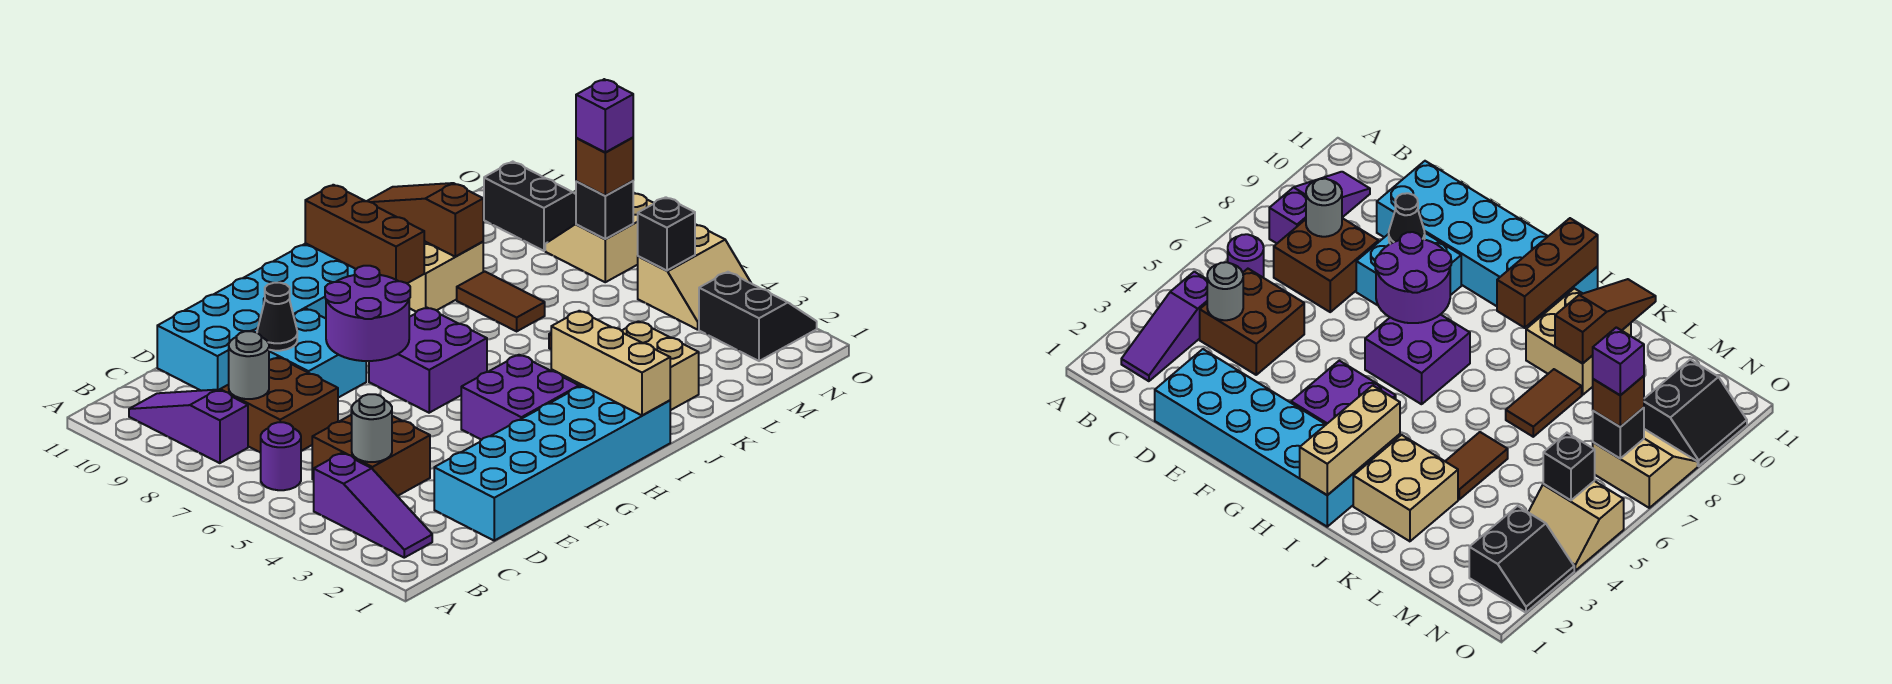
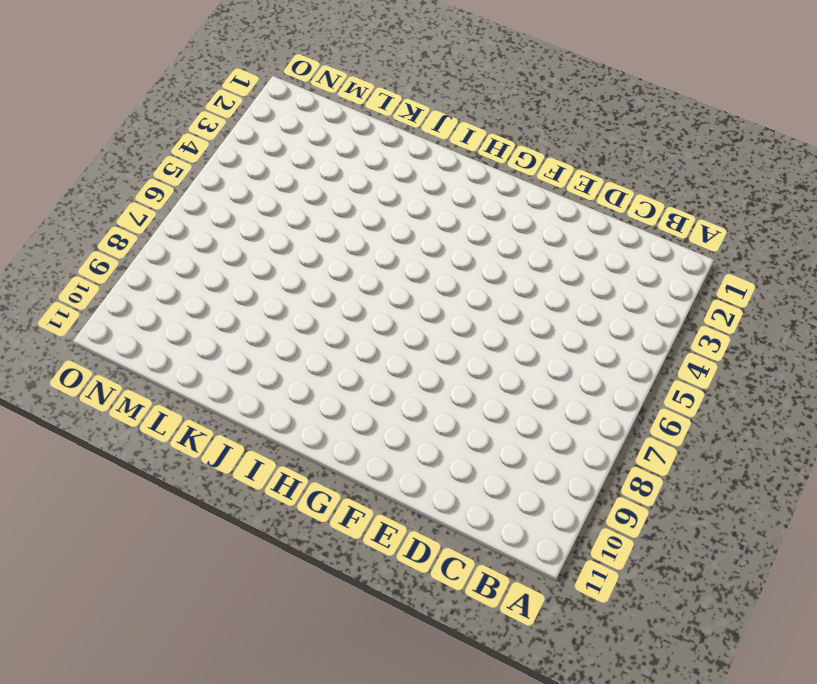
none -> purple slope B2:B4 level 1 top 4
none -> purple round brick B6 level 1
none -> purple slope B8:B10 level 1 top 8

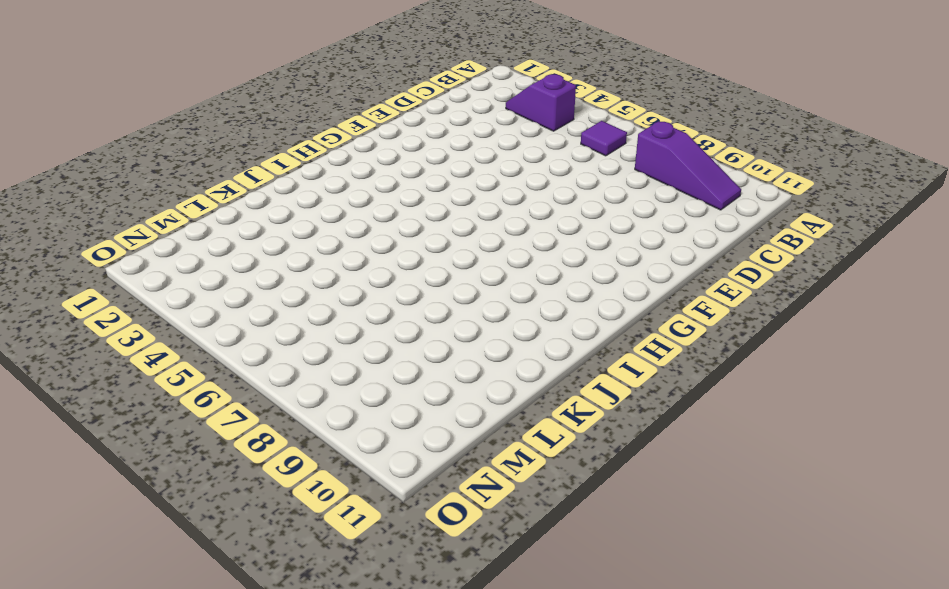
purple slope B3:B4 level 1 top 4 -> purple slope B2:B4 level 1 top 4
purple tile B6 level 1 -> purple round brick B6 level 1
none -> brown brick C4:D5 level 1
none -> brown brick C7:D8 level 1
none -> cyan brick D1:I2 level 1

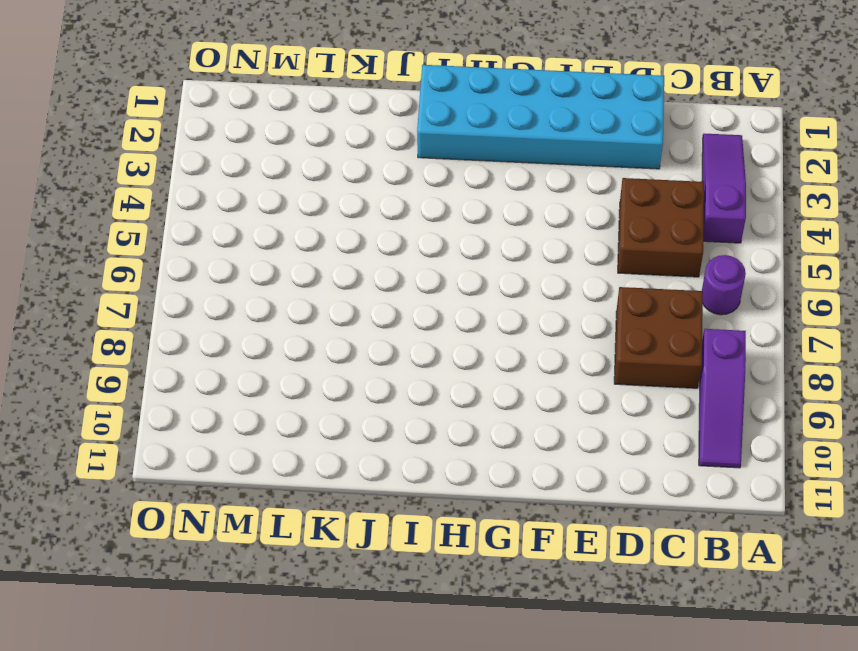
none -> cyan brick D10:I11 level 1
none -> cyan brick E8:F9 level 1
none -> purple brick G3:H4 level 1

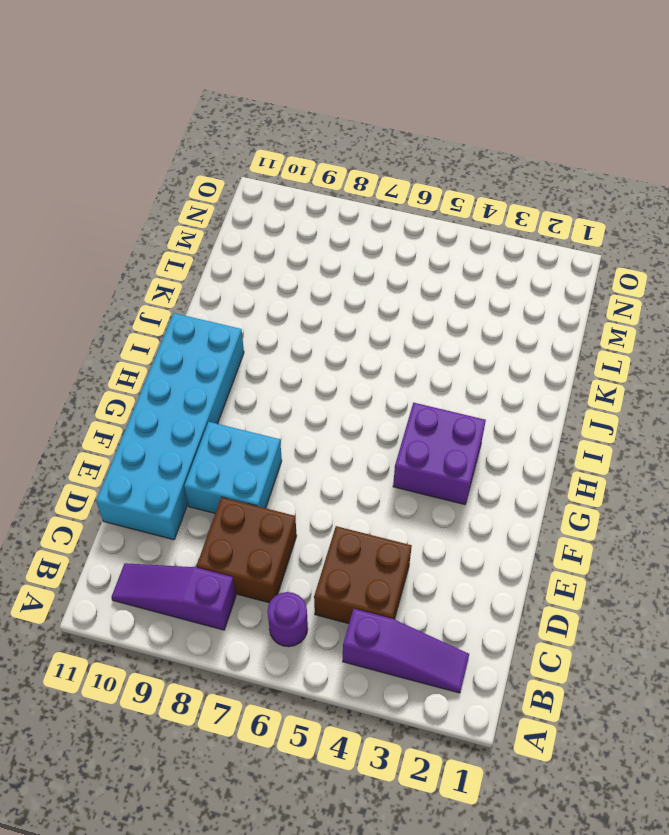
none -> cyan brick D1:I2 level 1
none -> purple brick G6:H7 level 1
none -> tan brick J2:K3 level 1

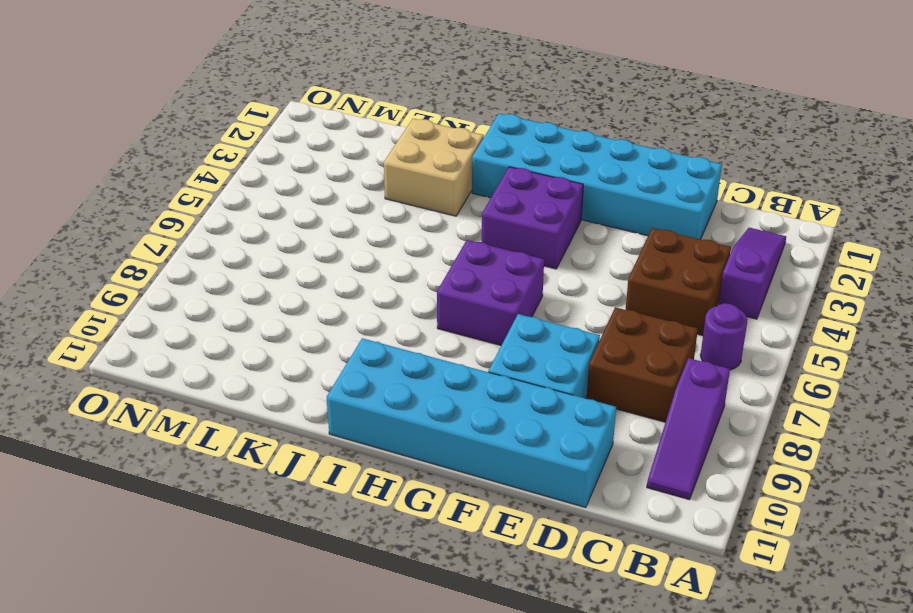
none -> tan brick J9:K10 level 1
none -> brown tile K4:K5 level 1
none -> brown tile K7:K8 level 1

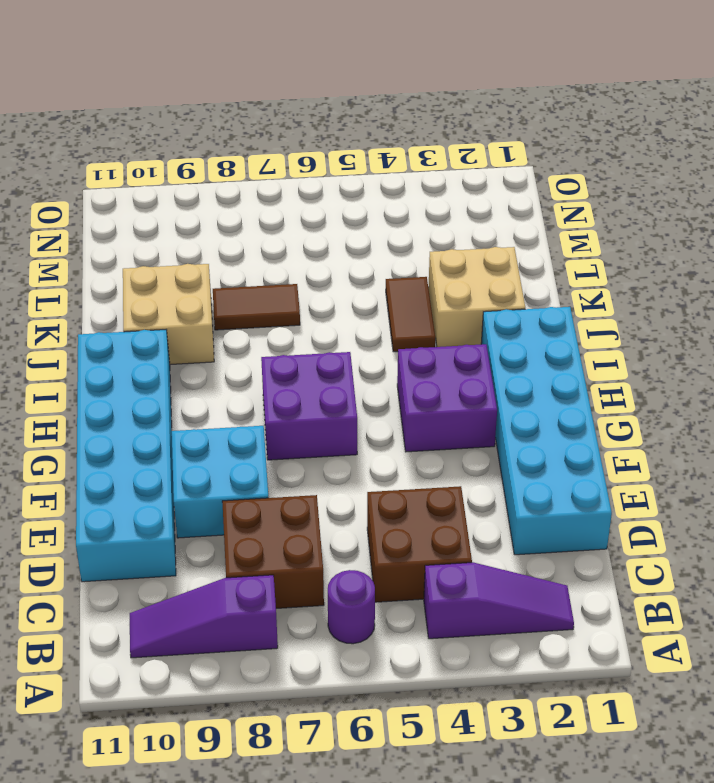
brown tile J4:K4 level 1 -> brown tile K4:K5 level 1
none -> black slope N2:O3 level 1 top N
none -> tan slope N4:O5 level 1 top 5
none -> tan slope N7:O8 level 1 top 7

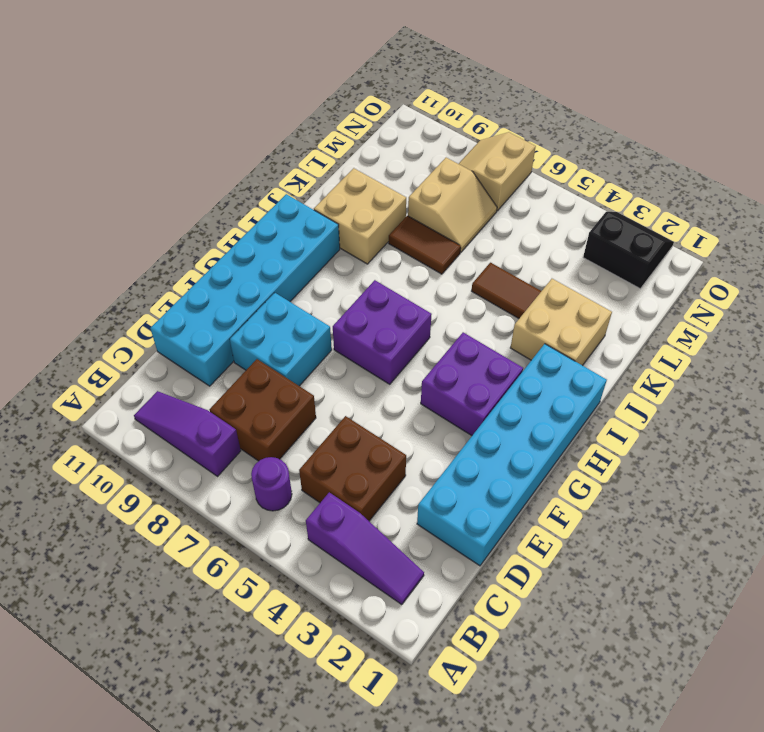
tan slope L7:M8 level 1 top 8 -> tan slope N4:O5 level 1 top 5
none -> black slope N9:O10 level 1 top N
none -> grey round brick C4 level 2
none -> grey round brick C8 level 2

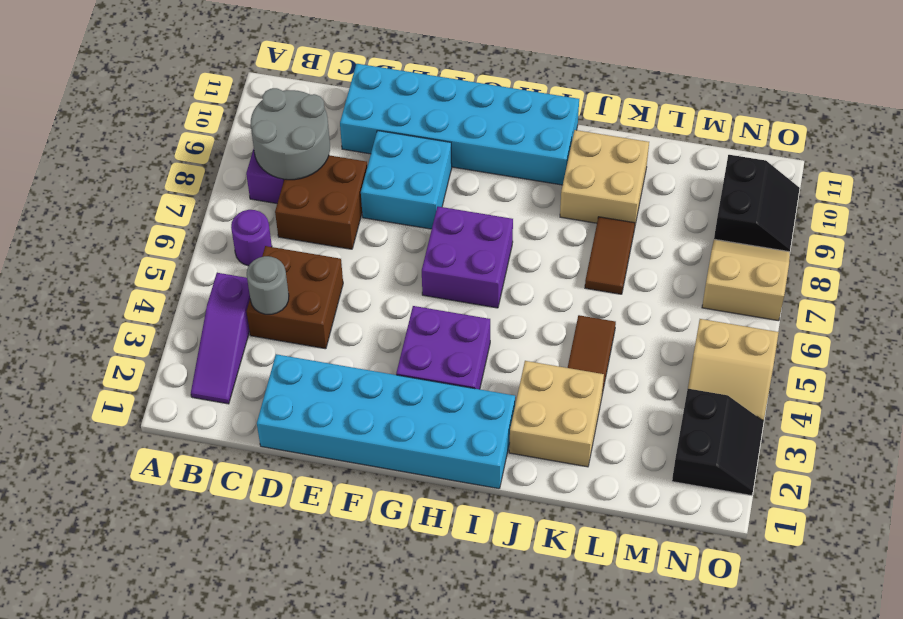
grey round brick B8:C9 level 2 -> grey round brick C8 level 2
none -> black cone E9 level 2
none -> purple round brick F7:G8 level 2
none -> tan brick I1:I3 level 2

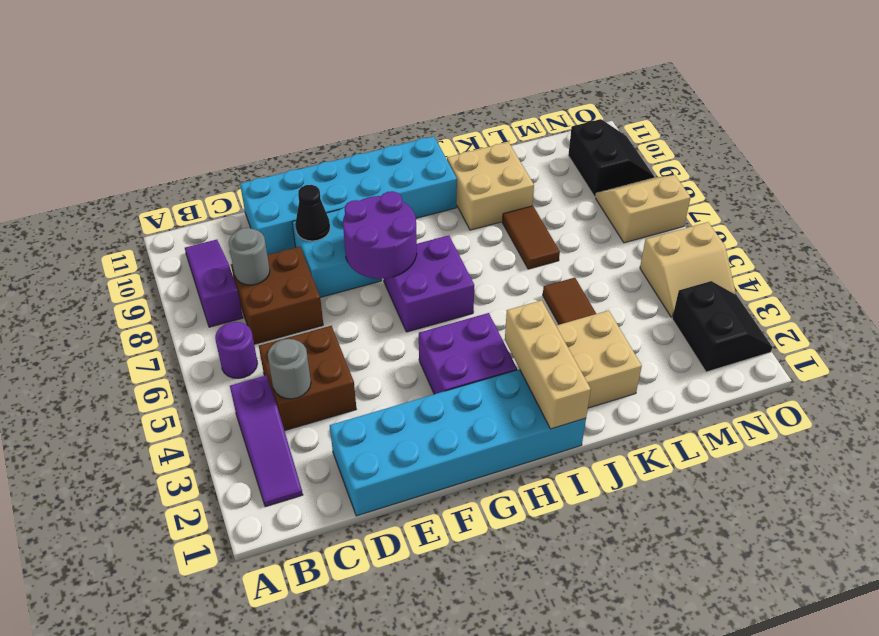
none -> brown brick I9:I11 level 2
none -> brown slope K9:K11 level 2 top 9
none -> black brick N5 level 2

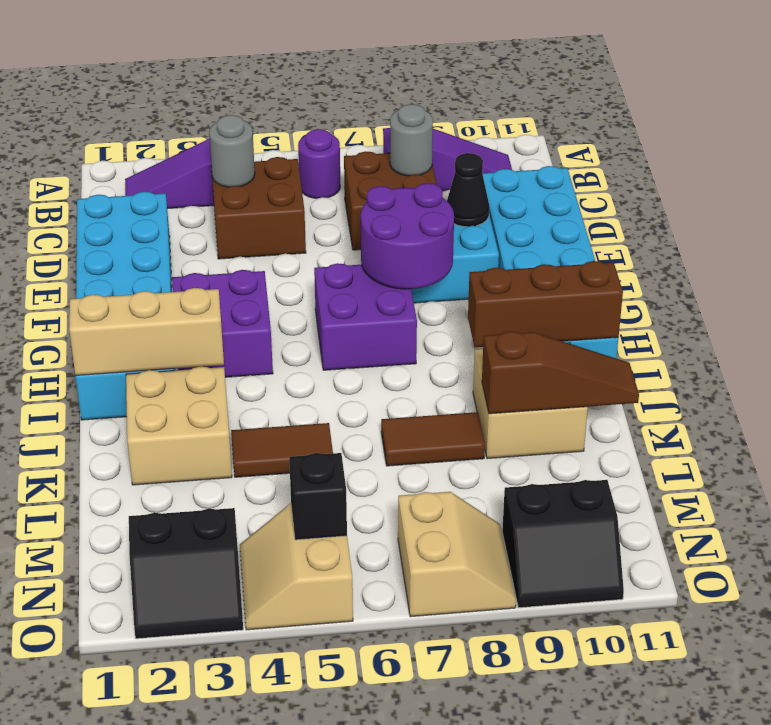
none -> black brick N7 level 2
none -> brown brick N7 level 3
none -> purple brick N7 level 4

